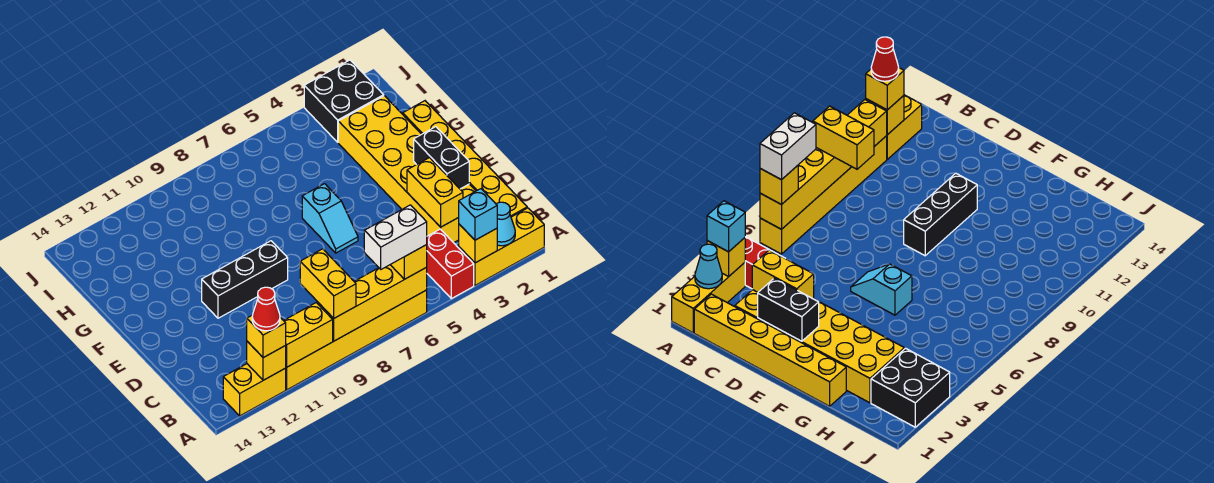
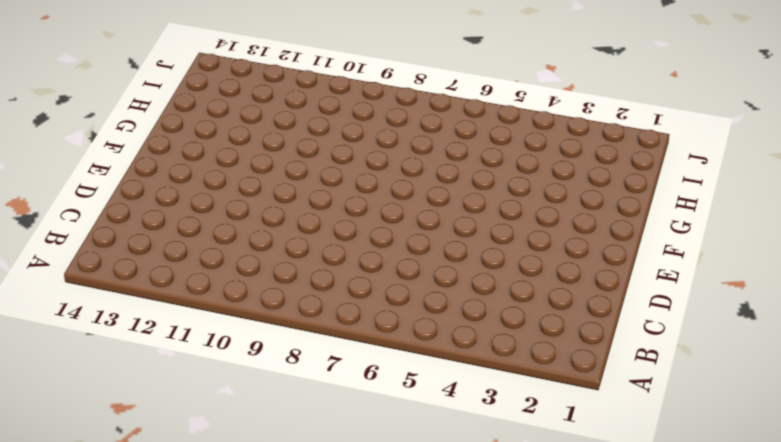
none -> yellow brick A1:A3 level 1
none -> red brick A4:B4 level 1
none -> yellow brick A6:A11 level 1

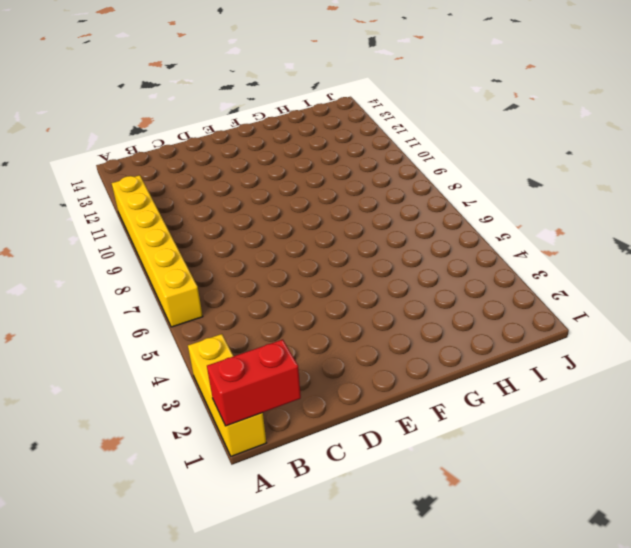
red brick A1:B1 level 2 -> red brick A4:B4 level 1
none -> yellow brick A12:A13 level 1
none -> yellow brick B1:G1 level 1
none -> yellow brick C2:H3 level 1

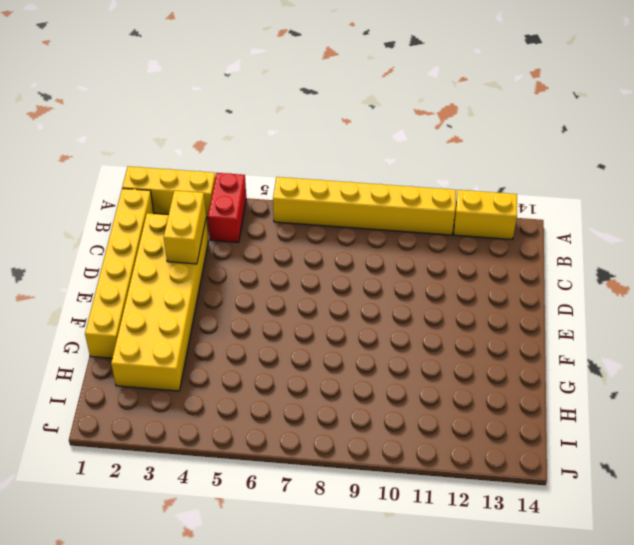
none -> cyan slope E6:F6 level 1 top F
none -> black brick E9:E11 level 1
none -> black brick I2:J3 level 1

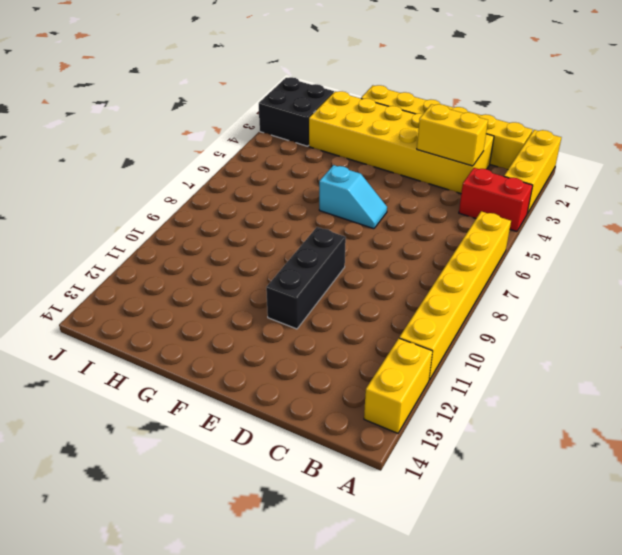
none -> cyan cone A2 level 2
none -> yellow brick A3 level 2
none -> yellow brick A6:A9 level 2

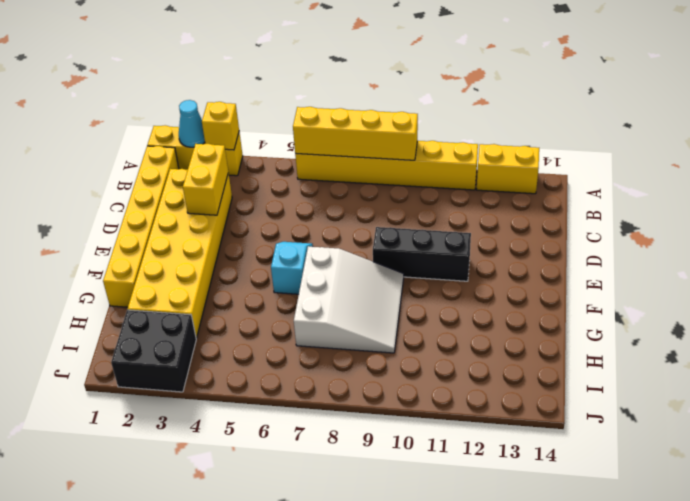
white slope F7:H9 level 1 top 7 -> none
none -> red brick A4:B4 level 1
none -> yellow brick A10:A11 level 2
none -> yellow brick A12 level 2

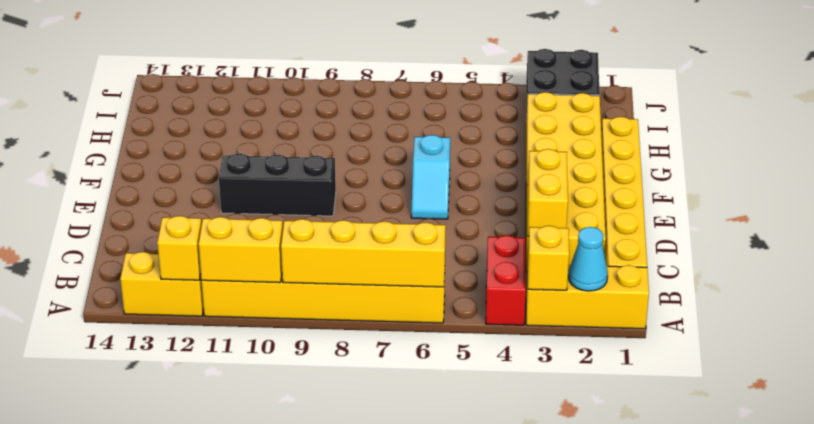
none -> black brick D2:E2 level 2
none -> cyan brick A3 level 3
none -> yellow brick A6 level 3

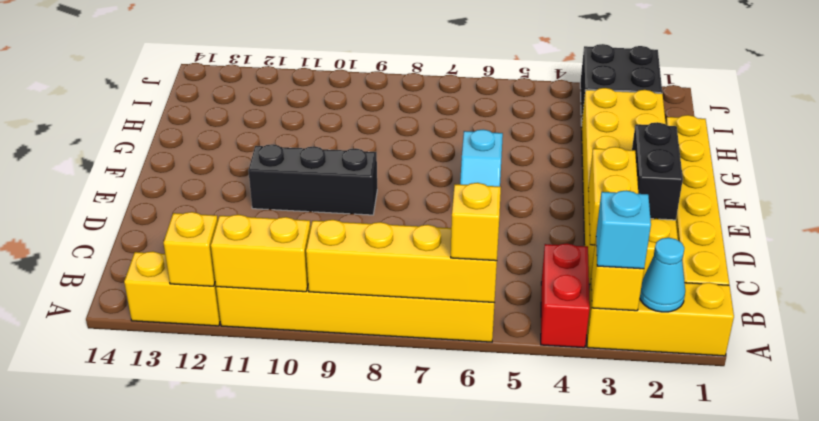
none -> yellow brick A9:B9 level 3
none -> yellow brick A12 level 3
none -> white brick A6:A7 level 4

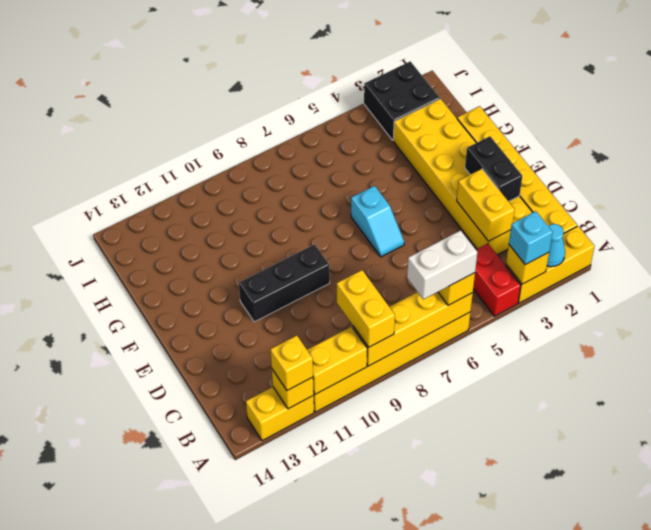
none -> red cone A12 level 4

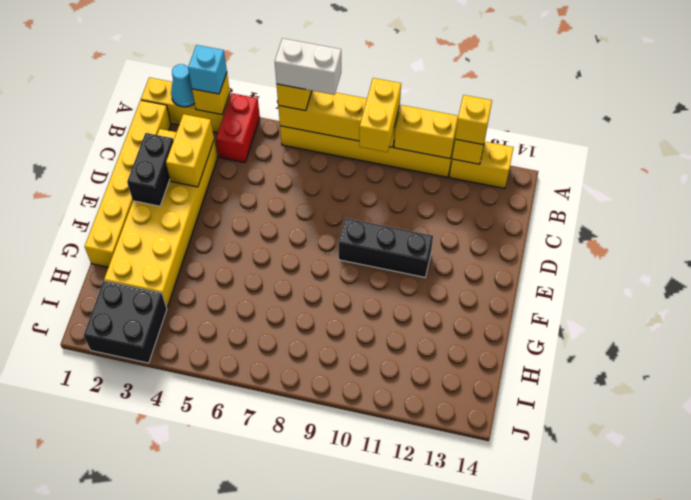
none -> cyan slope E6:F6 level 1 top F
none -> red cone A12 level 4

